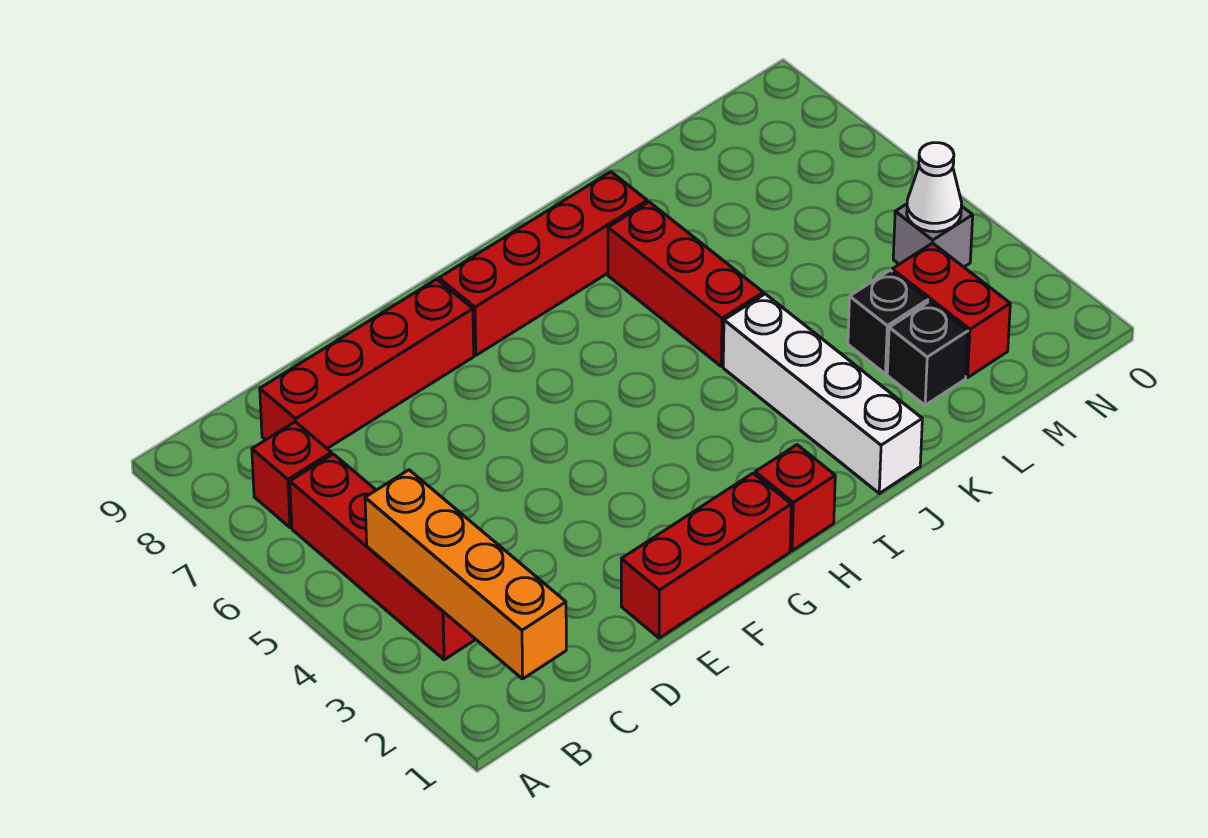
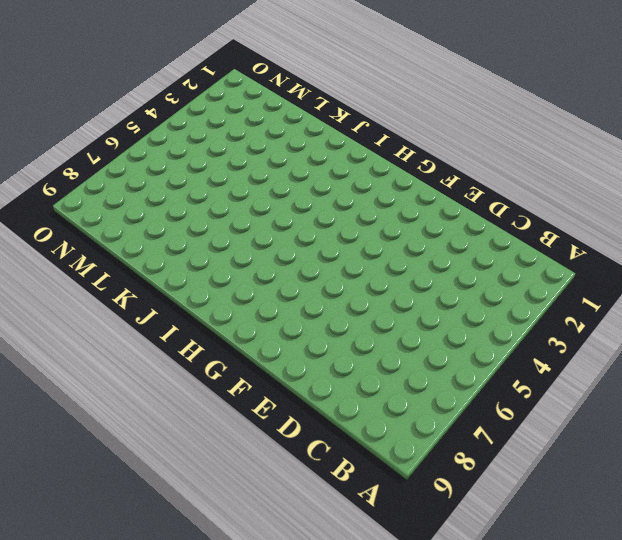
none -> red brick B3:B6 level 1
none -> red brick B7 level 1
none -> red brick C8:F8 level 1

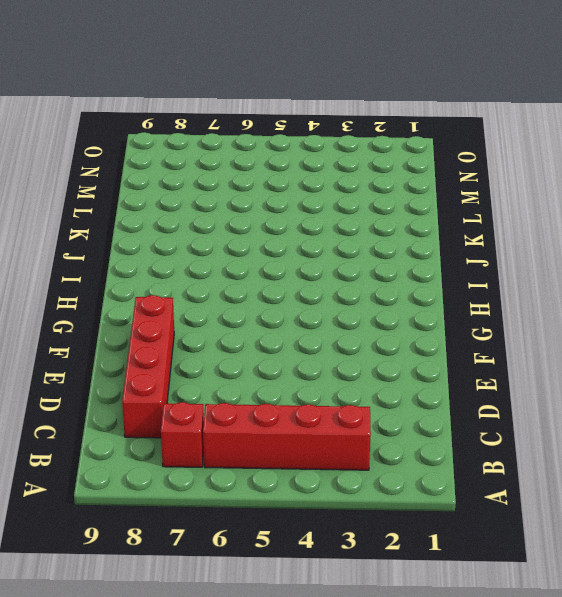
none -> red brick E1:G1 level 1
none -> red brick G8:J8 level 1
none -> red brick H1 level 1

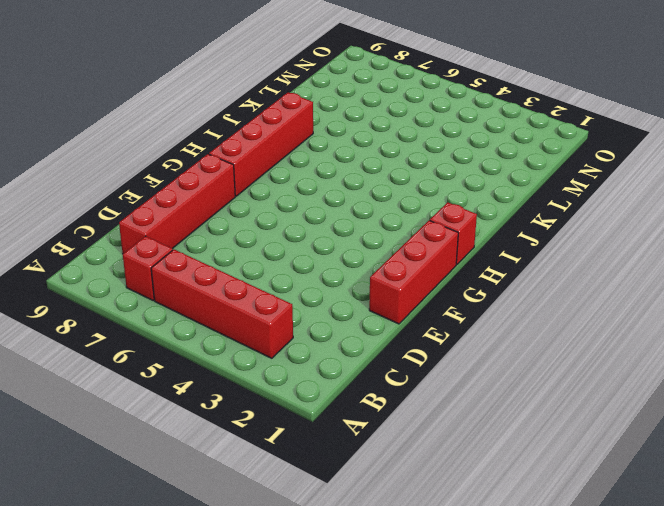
none -> white brick J1:J4 level 1
none -> red brick J5:J7 level 1
none -> black brick L2 level 1

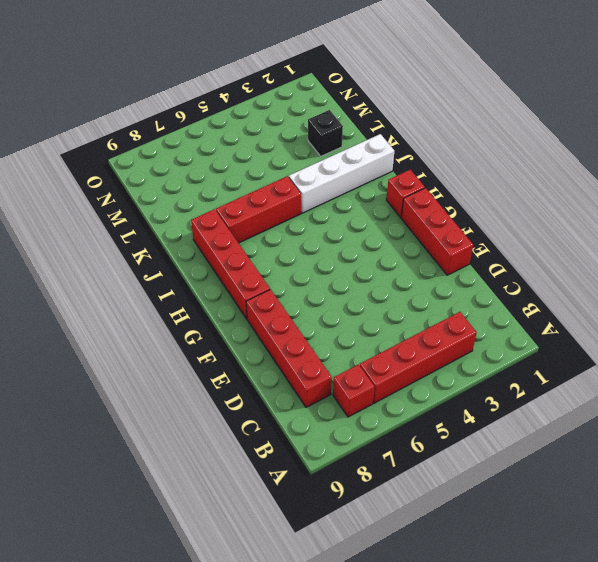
none -> black brick L3 level 1
none -> red brick M2:M3 level 1
none -> grey brick N4 level 1

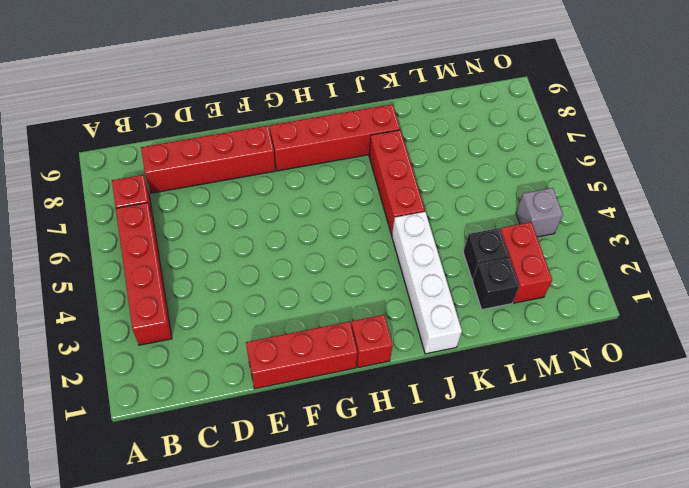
none -> orange brick B1:B4 level 2
none -> white cone N4 level 2

